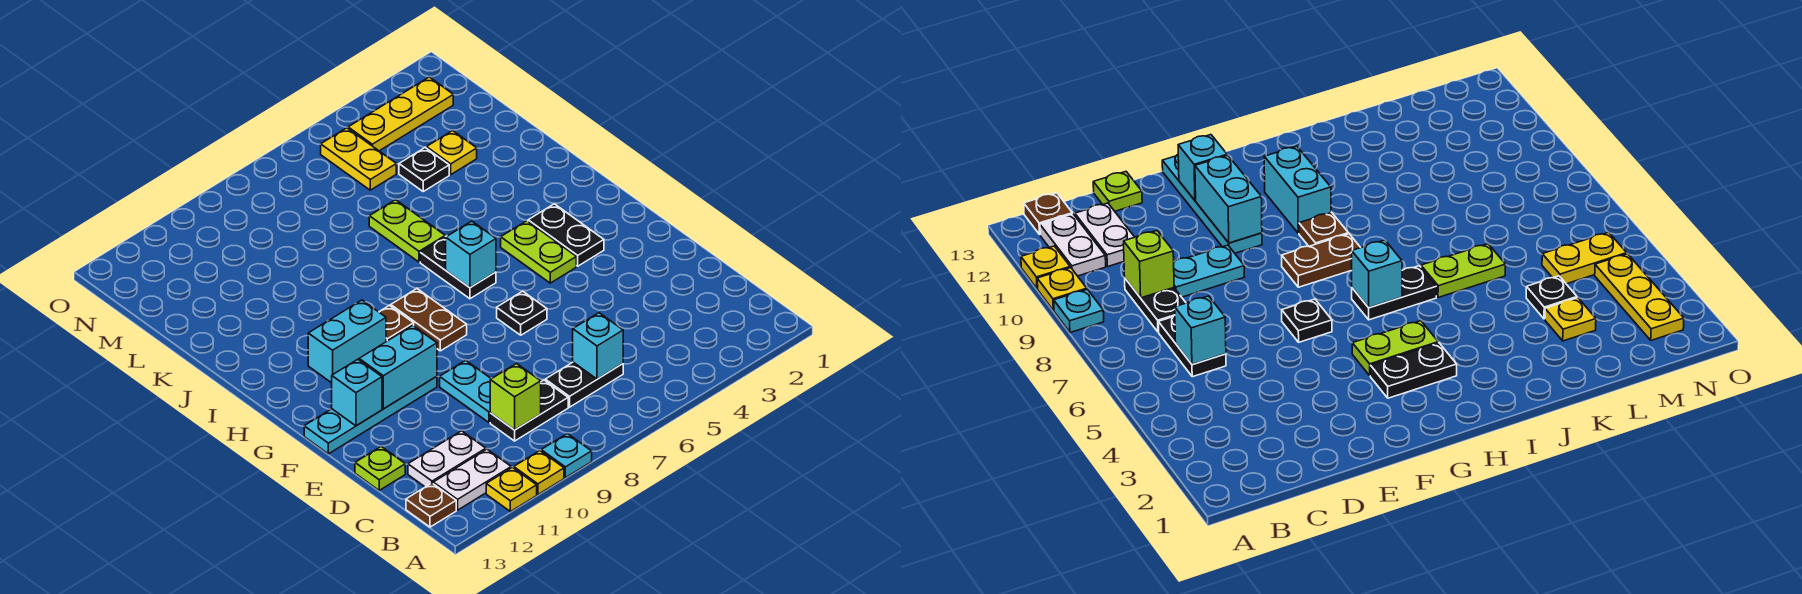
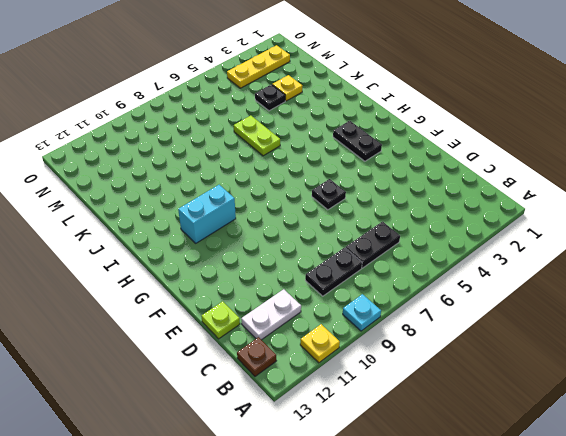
none -> yellow plate A10 level 1
none -> white plate B11:B12 level 1
none -> cyan plate D9:E9 level 1

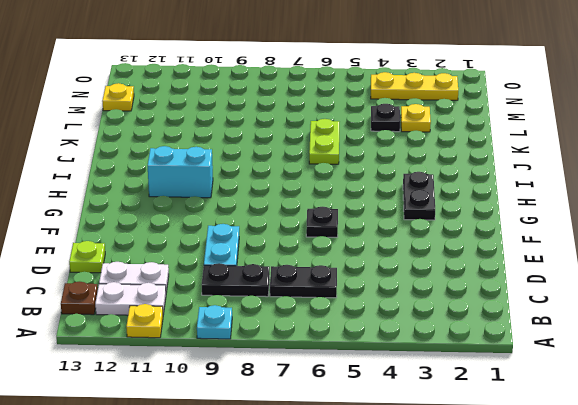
yellow plate M13 level 1 -> yellow plate A10 level 1
none -> cyan plate F10:F13 level 1
none -> lime plate G4:H4 level 1
none -> brown plate G8:H8 level 1

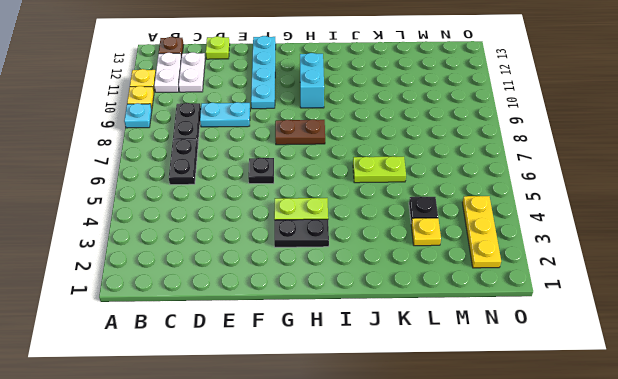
none -> black plate H6:I6 level 1
none -> brown plate H9 level 1
none -> yellow plate M5:N5 level 1

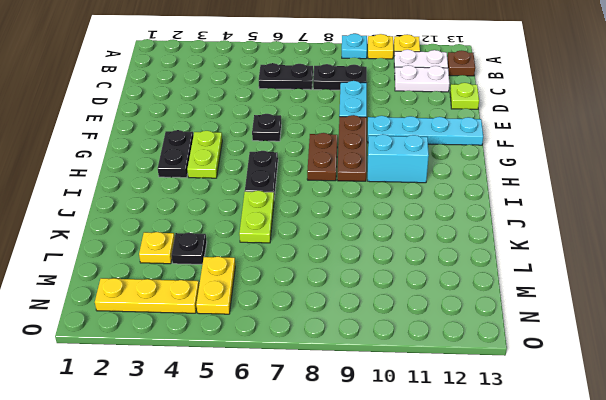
brown plate F9:H9 level 1 -> brown plate H9 level 1
none -> cyan brick C6 level 2
none -> lime brick C9 level 2
none -> cyan brick F10:F11 level 2

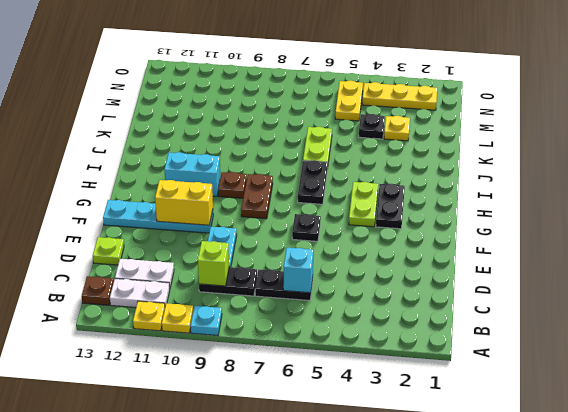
yellow brick F10:F11 level 2 -> cyan brick F10:F11 level 2
none -> cyan brick F12 level 2
none -> cyan brick H6 level 2

